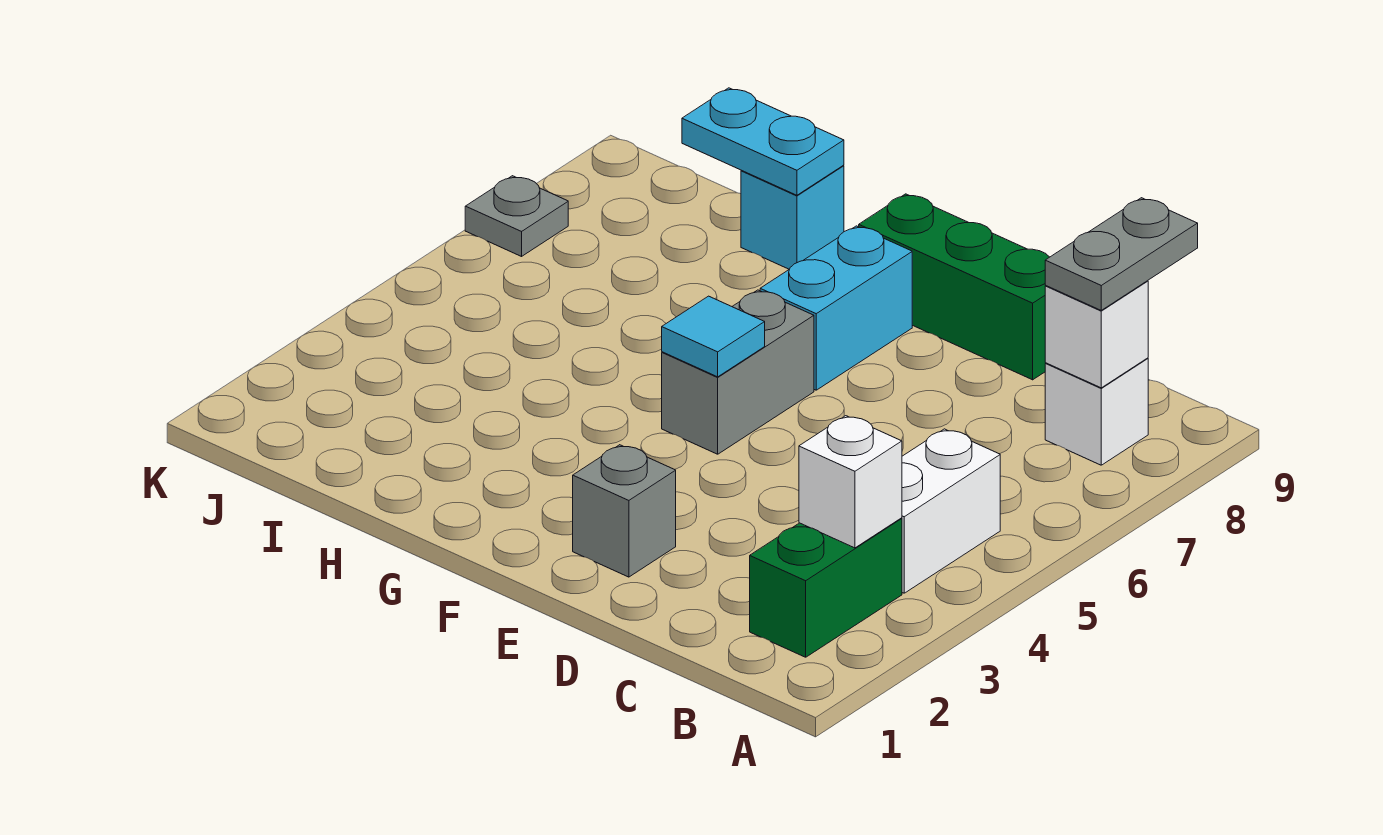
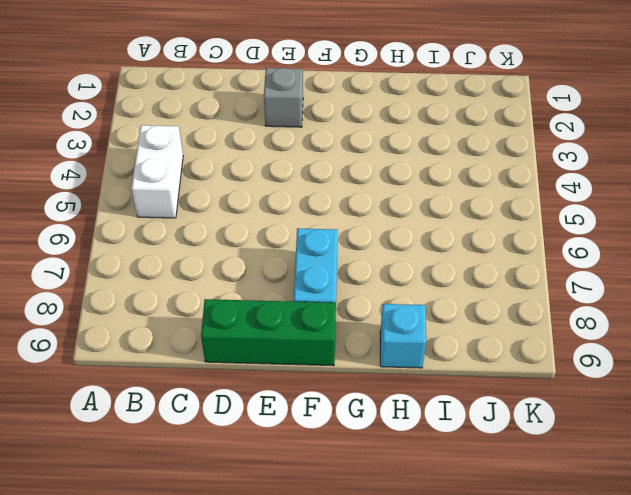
none -> green brick B2:B3 level 1
none -> white brick B8 level 1
none -> grey brick F5:F6 level 1

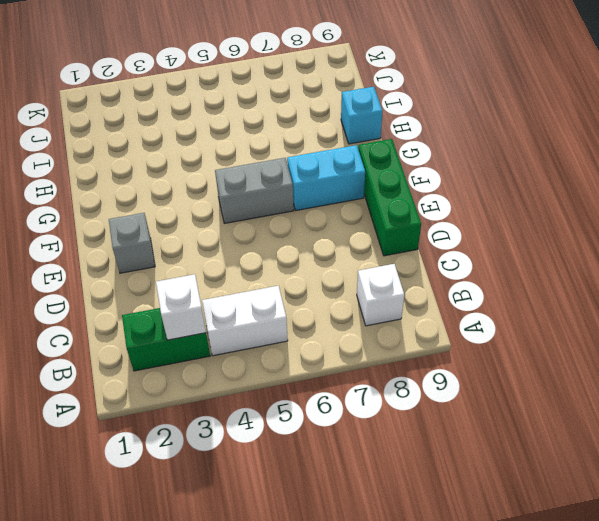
none -> grey plate K7 level 1
none -> white brick B8 level 2
none -> cyan tile F5 level 2

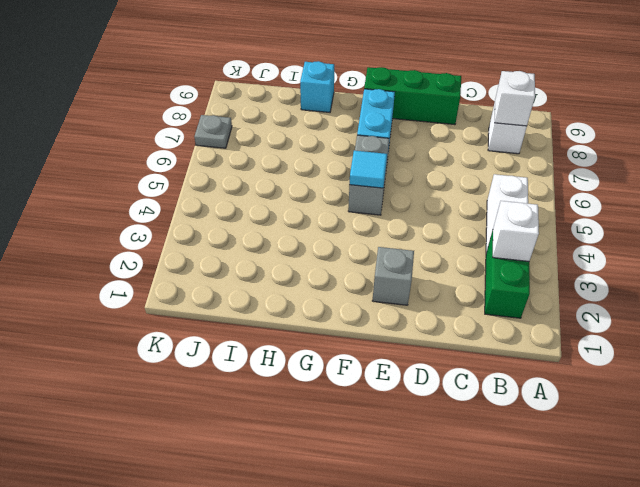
none -> cyan plate H9:I9 level 2
none -> grey plate B8:B9 level 3

